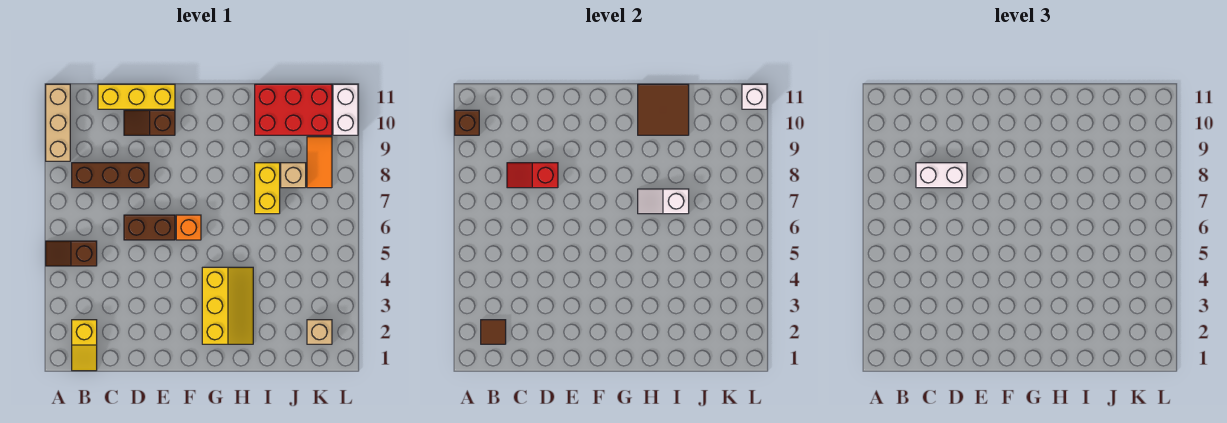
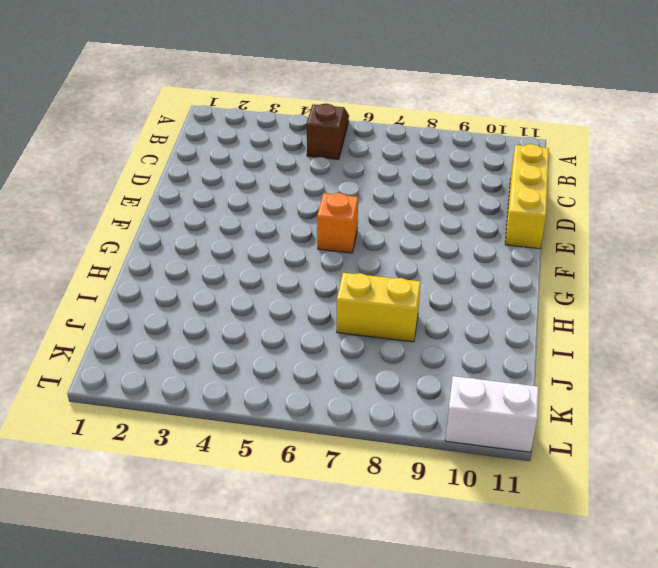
none -> tan brick A9:A11 level 1
none -> yellow slope B1:B2 level 1 top 2
none -> brown brick B8:D8 level 1

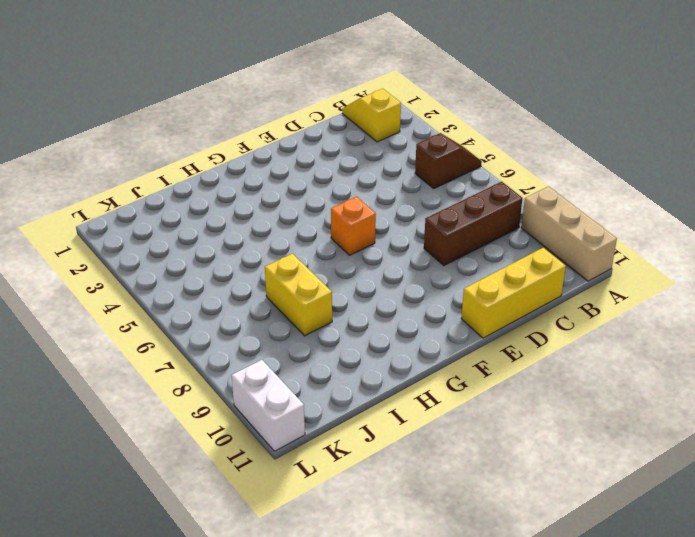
none -> brown brick D6:E6 level 1
none -> brown slope D10:E10 level 1 top E
none -> yellow slope G2:H4 level 1 top G

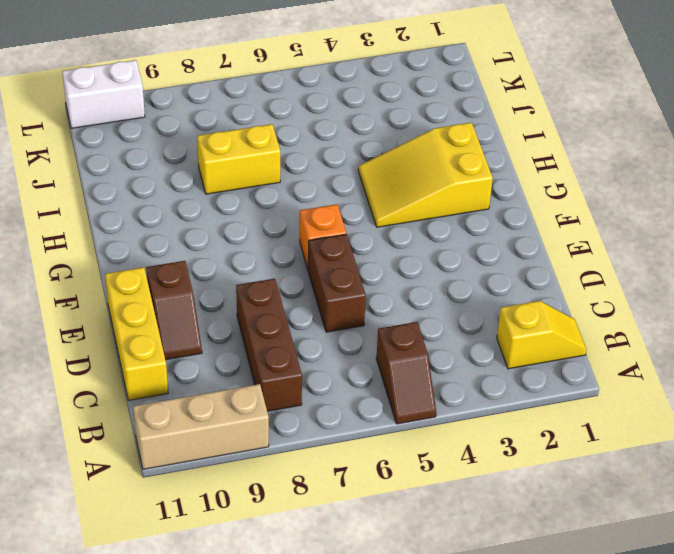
yellow slope G2:H4 level 1 top 2 -> yellow slope G2:H4 level 1 top G
none -> red brick I10:K11 level 1
none -> tan brick J8 level 1
none -> tan brick K2 level 1

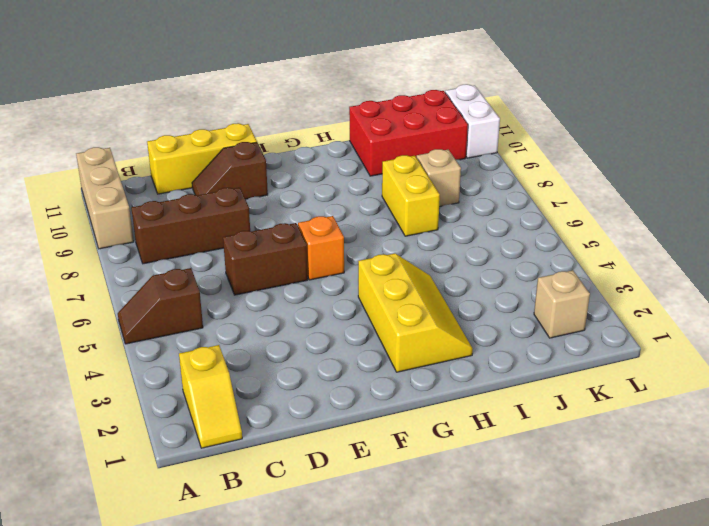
none -> orange tile K8:K9 level 1
none -> brown brick A10 level 2
none -> brown tile B2 level 2

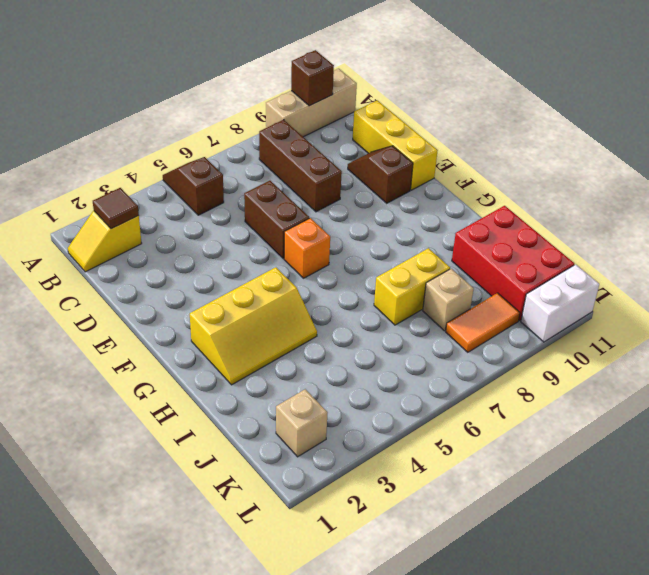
none -> red slope C8:D8 level 2 top D
none -> white slope H7:I7 level 2 top I
none -> brown tile H10:I11 level 2

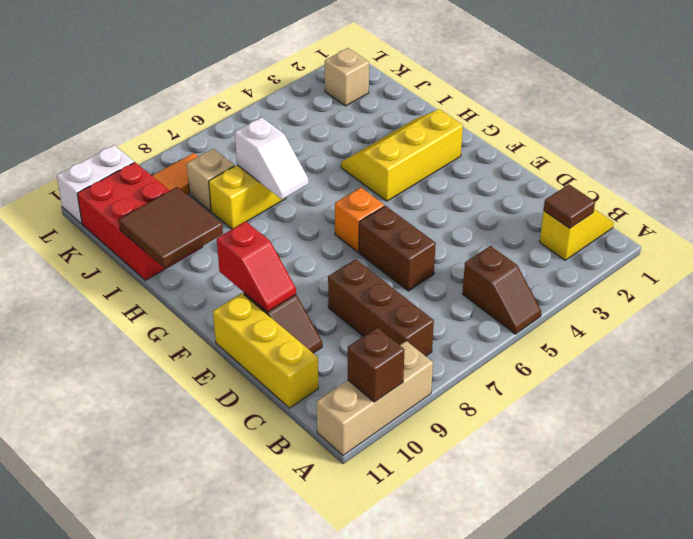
red slope E10:F10 level 2 top F -> red slope C8:D8 level 2 top D
none -> white brick L11 level 2
none -> white brick C8:D8 level 3

